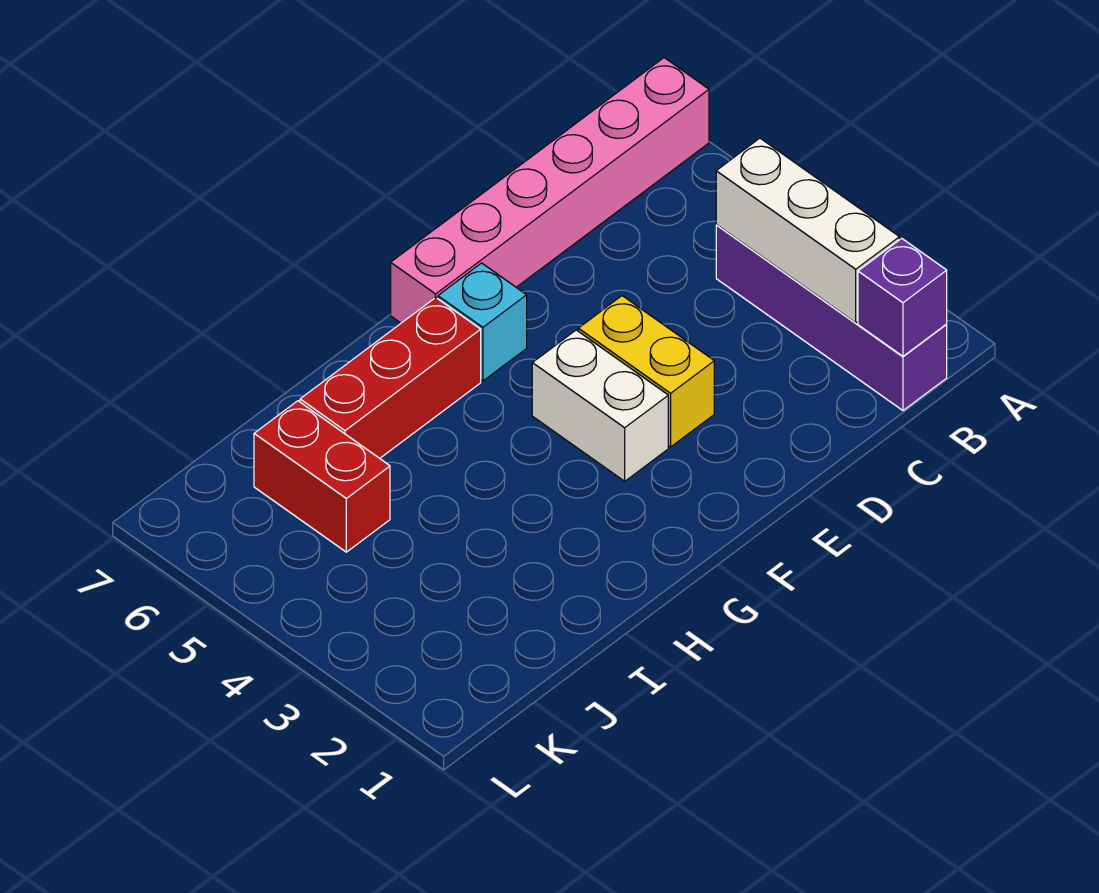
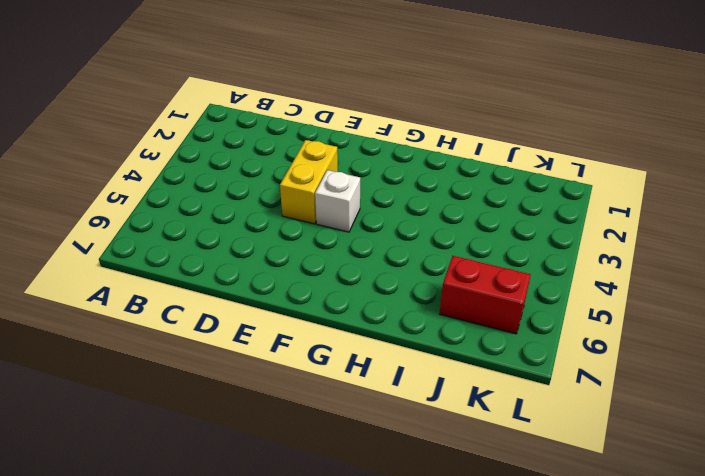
white brick F4 level 1 -> white brick F3:F4 level 1
red brick J6:K6 level 1 -> red brick J5:J6 level 1
none -> pink brick A7:F7 level 1
none -> purple brick B1:B4 level 1

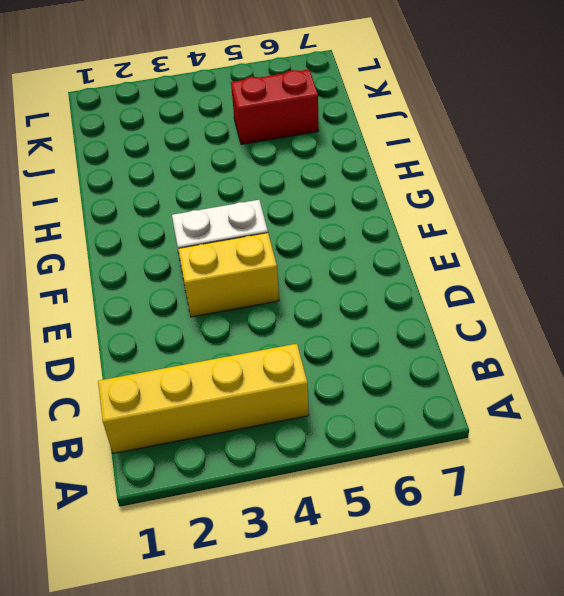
yellow brick B1:B4 level 1 -> purple brick B1:B4 level 1
none -> pink brick A7:F7 level 1
none -> cyan brick F6 level 1

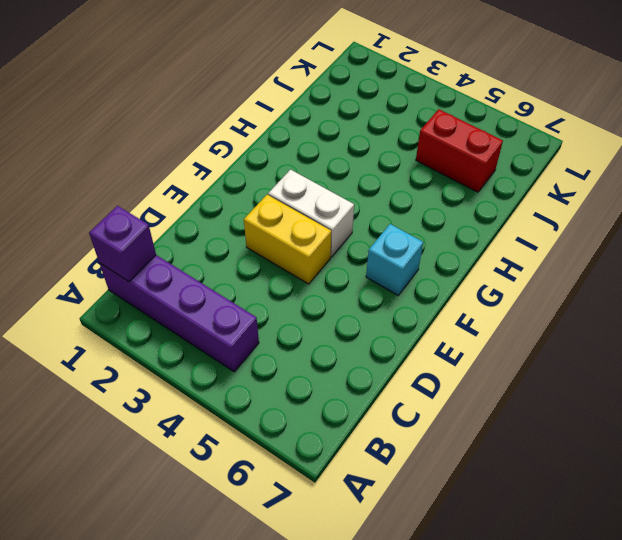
none -> pink brick A7:F7 level 1
none -> red brick G6:I6 level 1

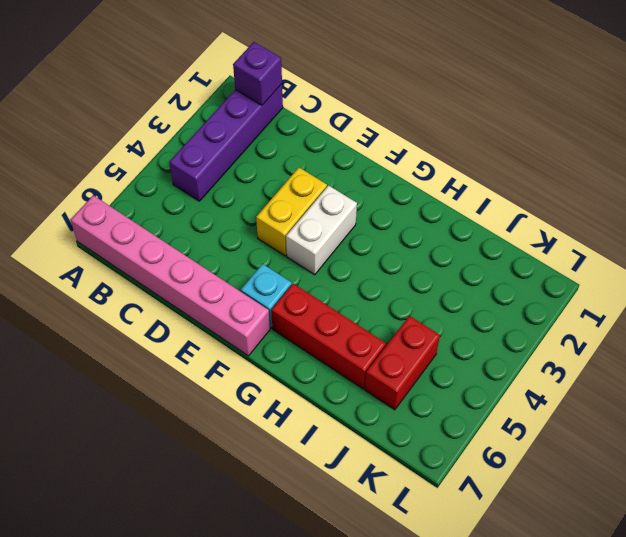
none -> white brick B2:B4 level 2

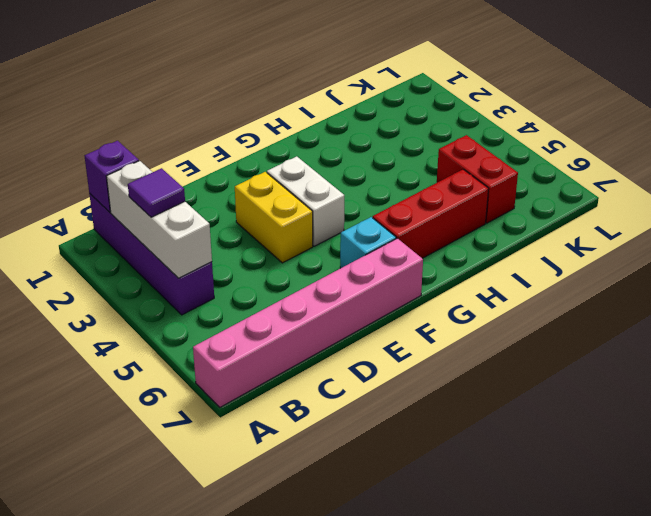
purple tile B3 level 3 -> none

